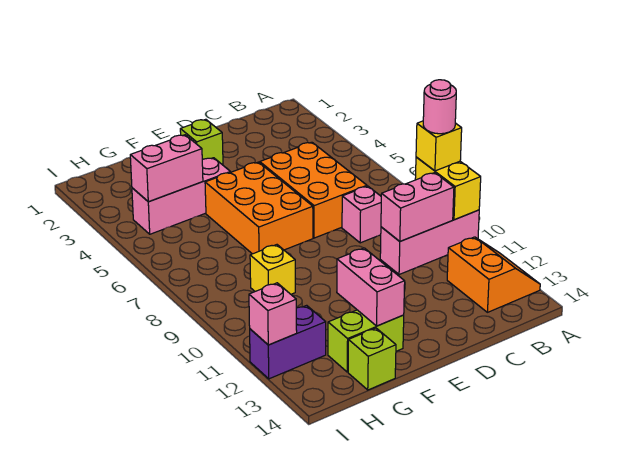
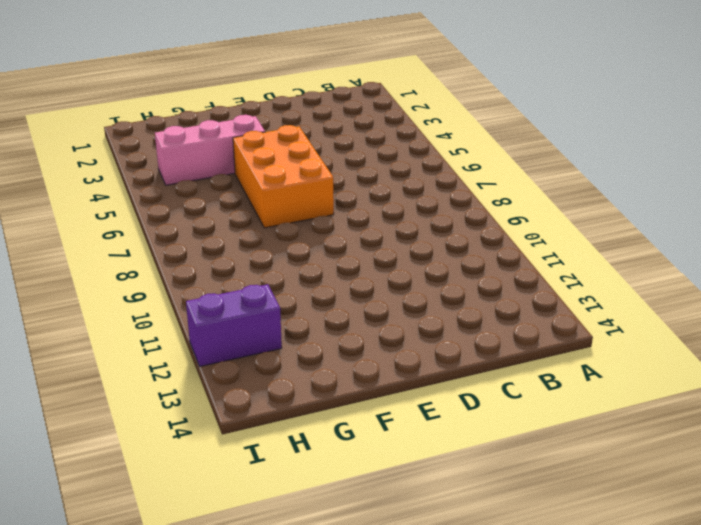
none -> pink brick A10:C10 level 1
none -> orange slope A12:B13 level 1 top B
none -> orange brick C5:D7 level 1

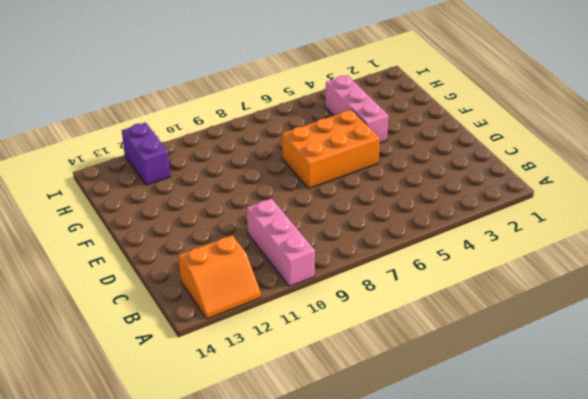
none -> orange brick C5:D7 level 1
none -> pink brick C8 level 1
none -> lime brick E2 level 1

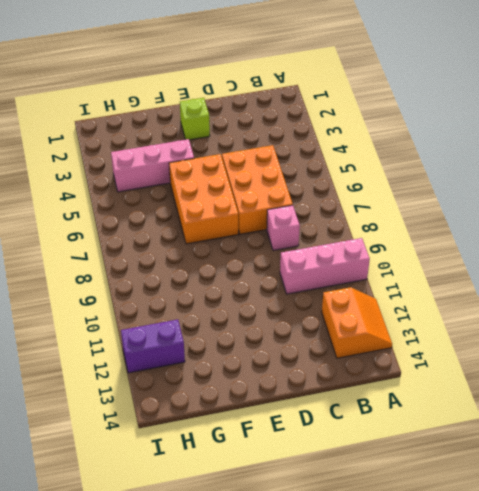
none -> lime brick F13:G13 level 1
none -> yellow brick G9 level 1
none -> lime brick G14 level 1

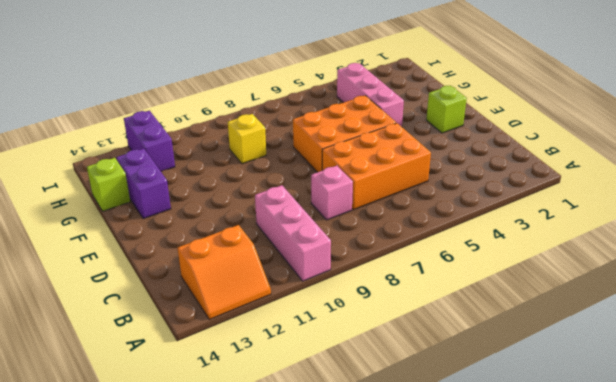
purple brick F13:G13 level 1 -> lime brick F13:G13 level 1
none -> yellow brick A9:A10 level 2
none -> pink brick B10:C10 level 2
none -> pink brick F12:F13 level 2

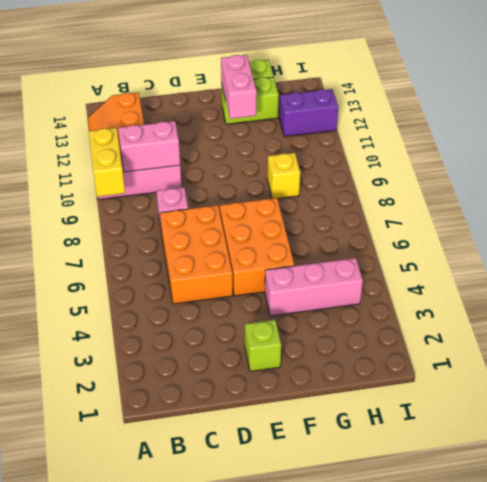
none -> pink brick G4:H4 level 2
none -> pink brick I12 level 2
none -> yellow brick A9 level 3

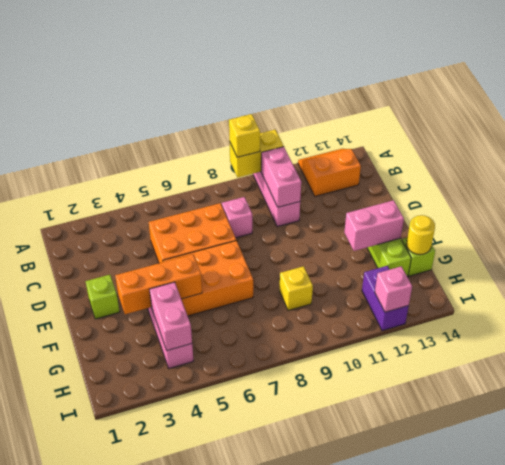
orange brick F3:F5 level 2 -> none
yellow round brick G14 level 2 -> none
none -> pink round brick A9 level 4

